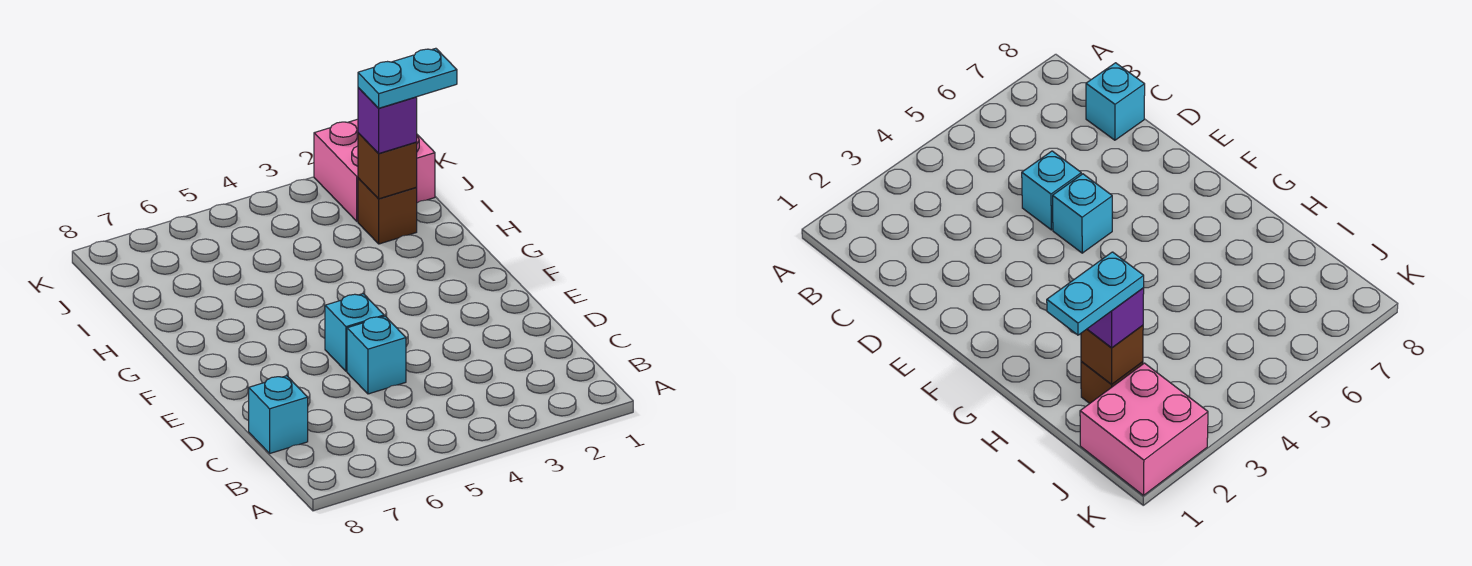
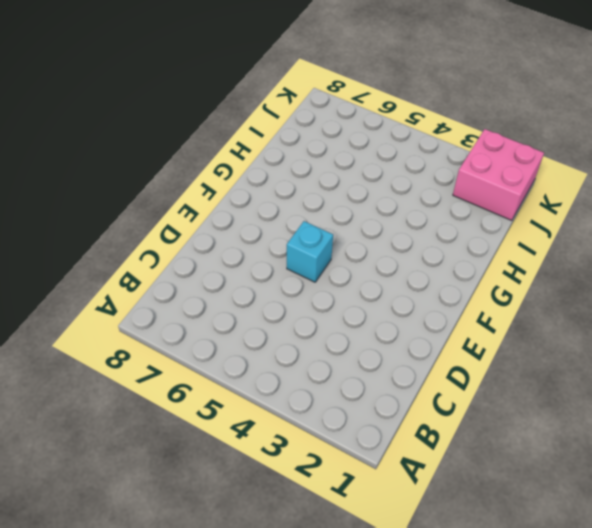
none -> cyan brick C8 level 1
none -> cyan brick D5 level 1

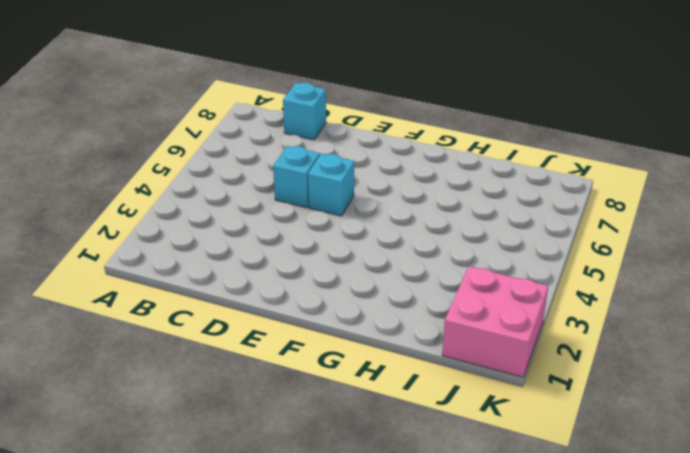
none -> brown brick I2 level 1
none -> brown brick I2 level 2

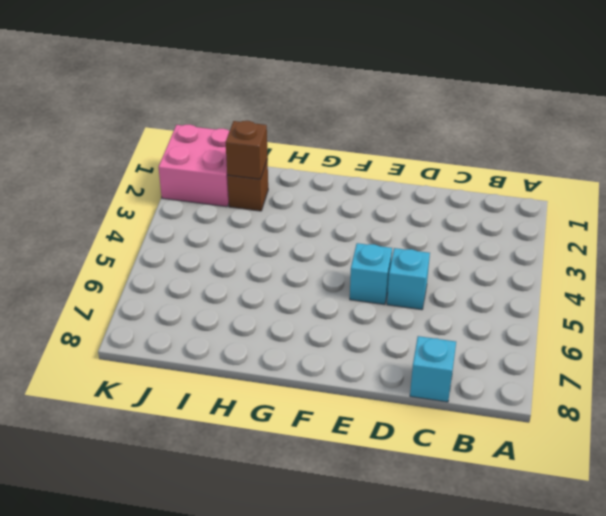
none -> purple brick I2 level 3
none -> cyan plate I1:I2 level 4

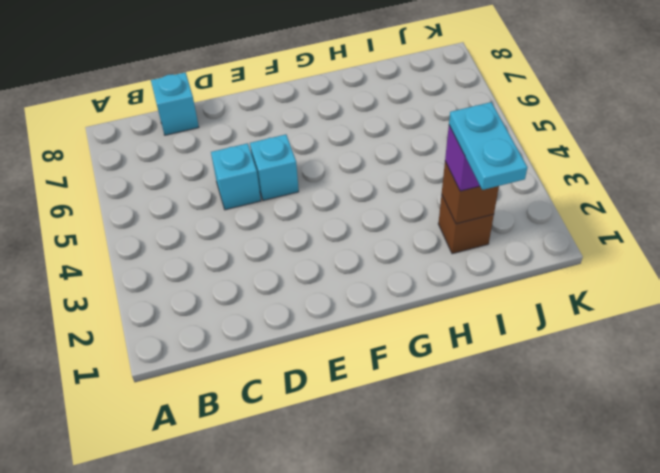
none -> pink brick J1:K2 level 1

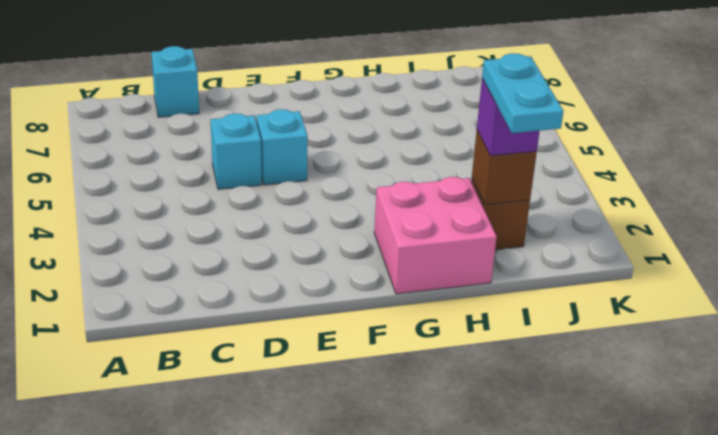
pink brick G1:H2 level 1 -> pink brick J1:K2 level 1

